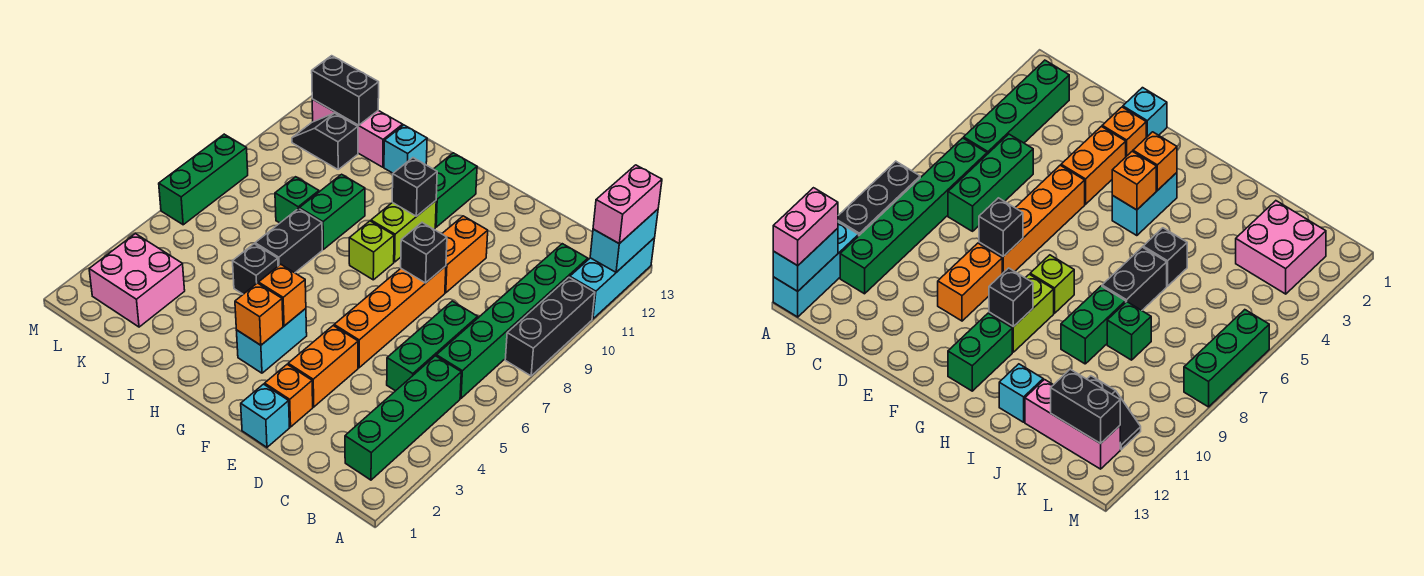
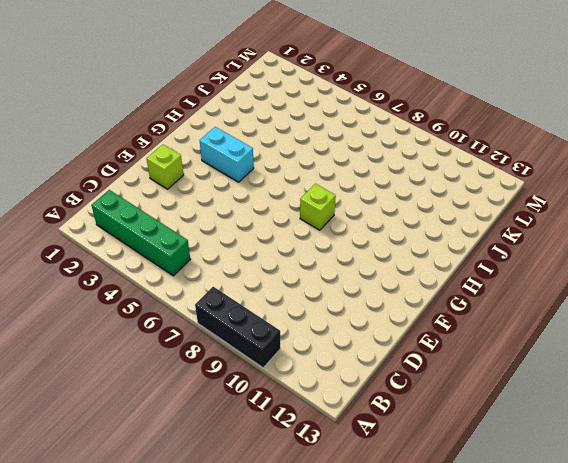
lime brick E2 level 1 -> orange brick E2 level 1
none -> cyan brick A11:A13 level 1
none -> green brick B6:B11 level 1
none -> green brick C5:C7 level 1
none -> cyan brick E1 level 1

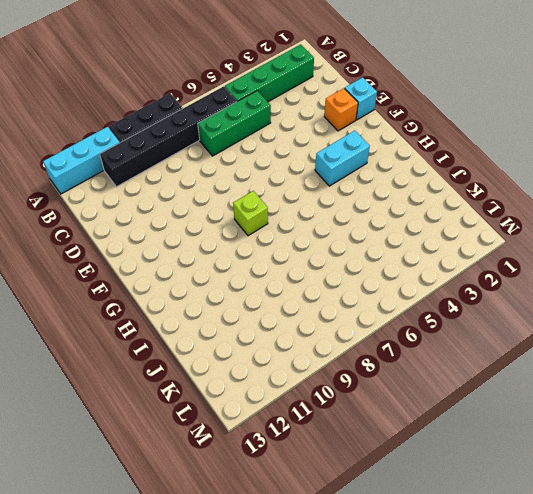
black brick B6:B11 level 1 -> green brick B6:B11 level 1
none -> orange brick E3:E4 level 1
none -> orange brick E5:E8 level 1
none -> orange brick E9:E10 level 1
none -> lime brick G9:G10 level 1

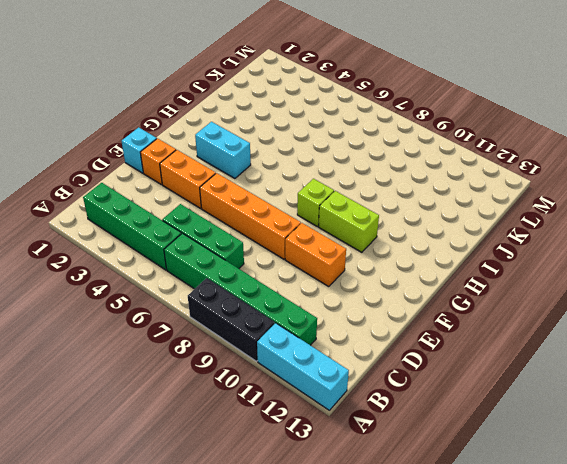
none -> green brick G11:G12 level 1
none -> black brick I5 level 1
none -> black brick I6:I7 level 1
none -> green brick I8:I9 level 1

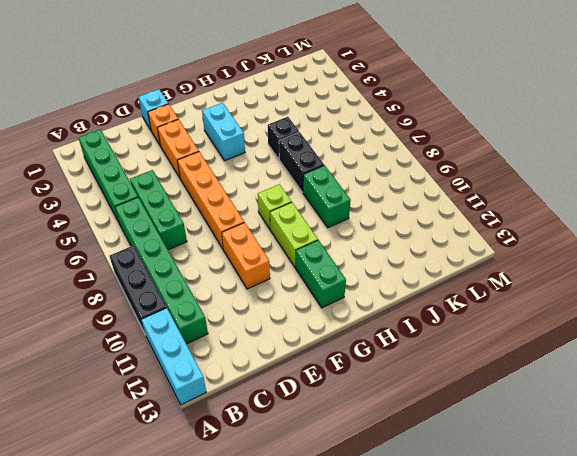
none -> cyan brick I12 level 1
none -> green brick J8 level 1
none -> pink brick J12:L12 level 1
none -> pink brick K2:L3 level 1

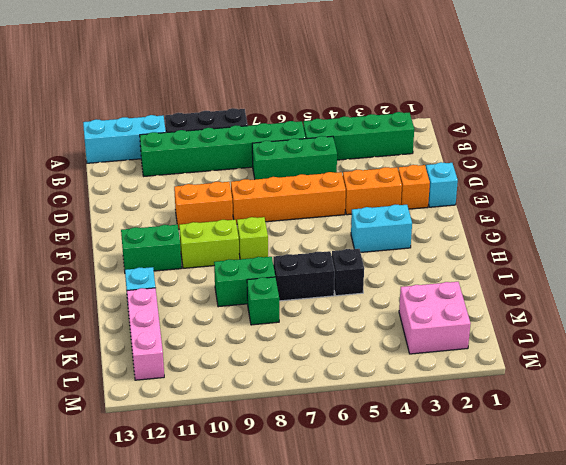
none -> black slope K11:L11 level 1 top K
none -> green brick M6:M8 level 1
none -> cyan brick A12:A13 level 2
none -> black brick E8 level 2

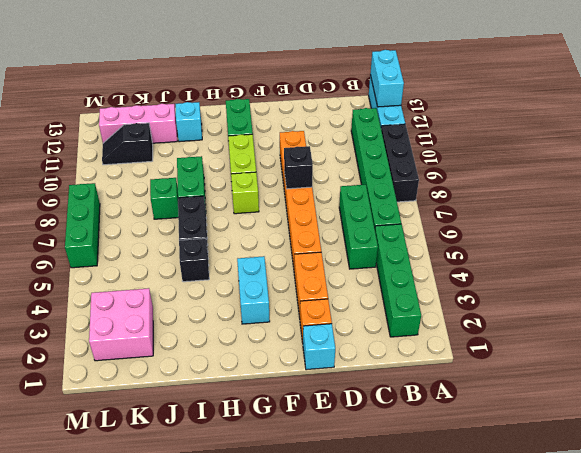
none -> orange brick G3 level 2
none -> orange brick G4 level 2
none -> black brick G10 level 2
none -> black brick K12:L12 level 2

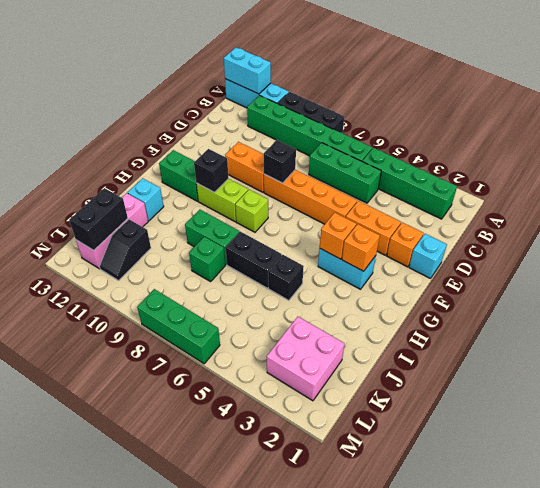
none -> pink brick A12:A13 level 3

